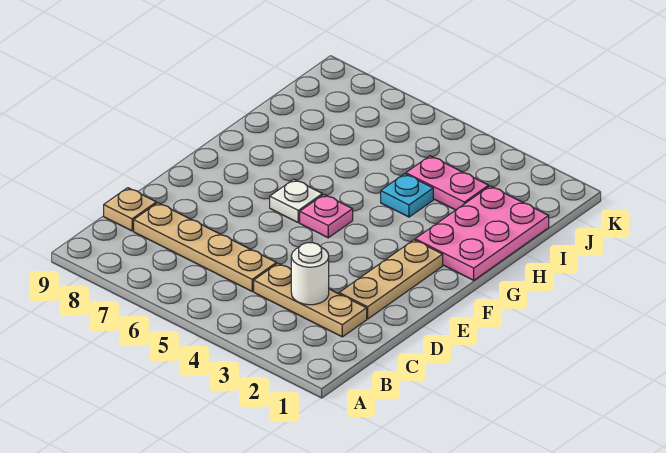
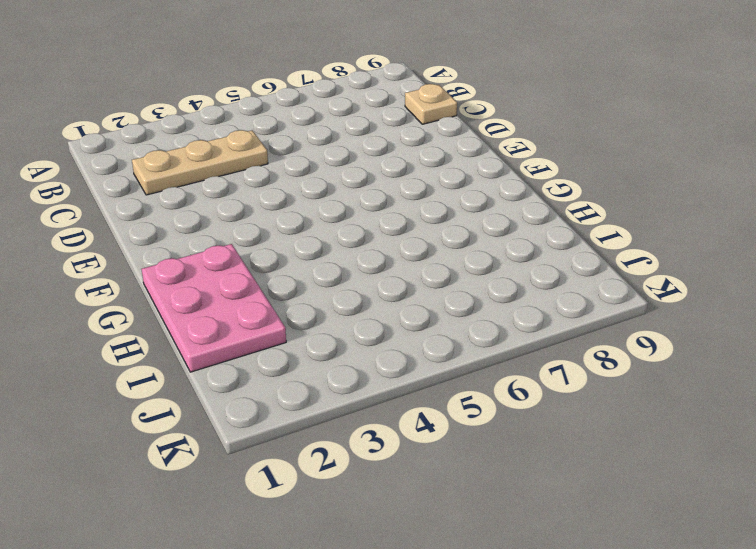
none -> tan plate C5:C8 level 1
none -> tan plate D2:F2 level 1

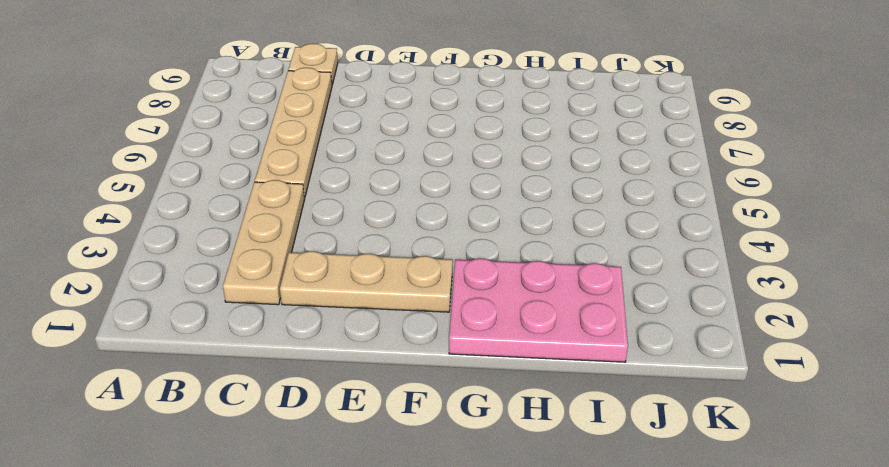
none -> pink plate F5 level 1
none -> white plate F6 level 1

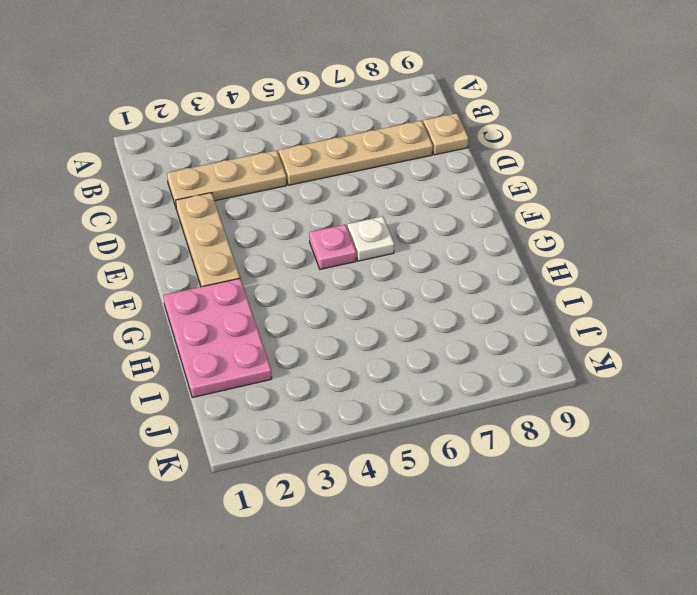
none -> cyan plate H4 level 1
none -> pink plate I3:I4 level 1

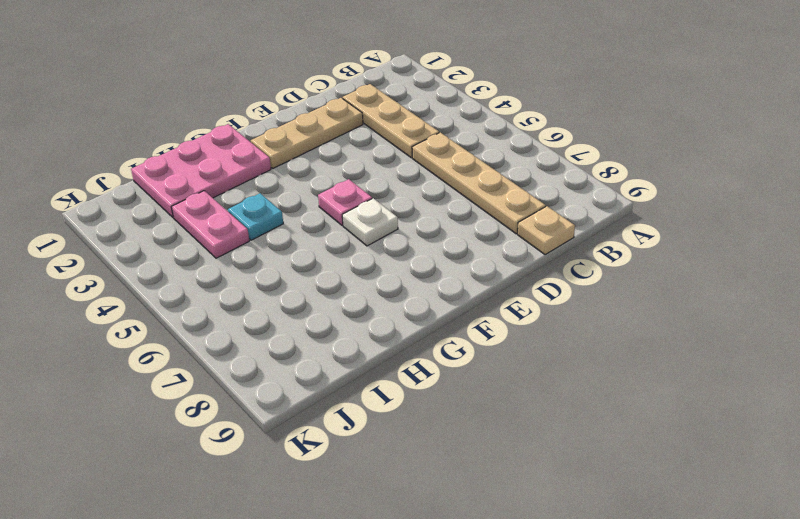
none -> white round brick C3 level 2

